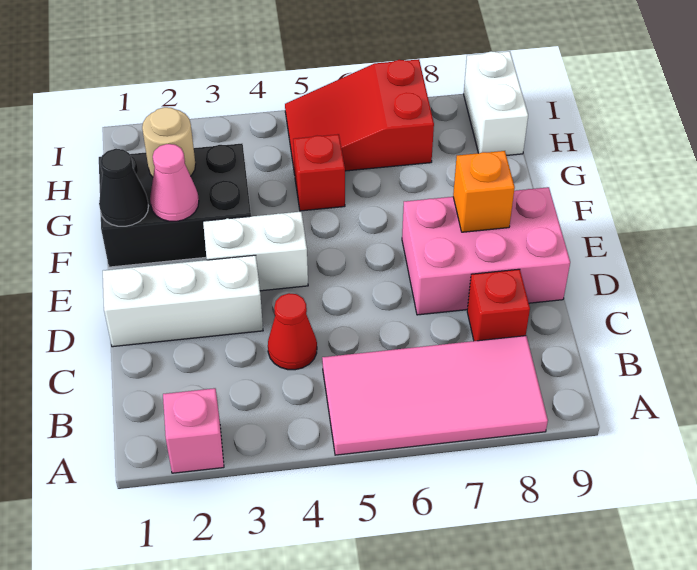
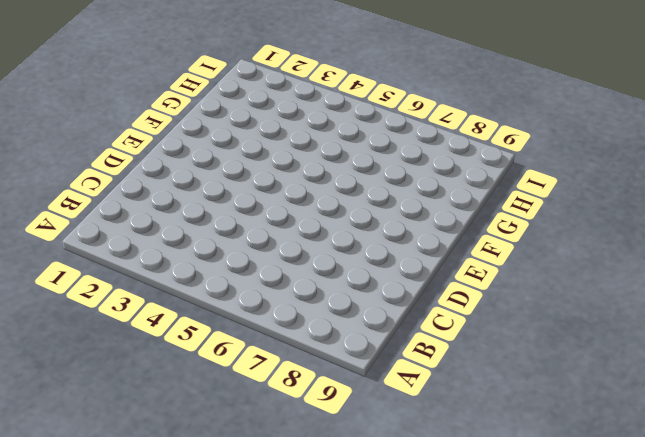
none -> pink brick A2 level 1
none -> pink tile A5:B8 level 1
none -> red cone C4 level 1

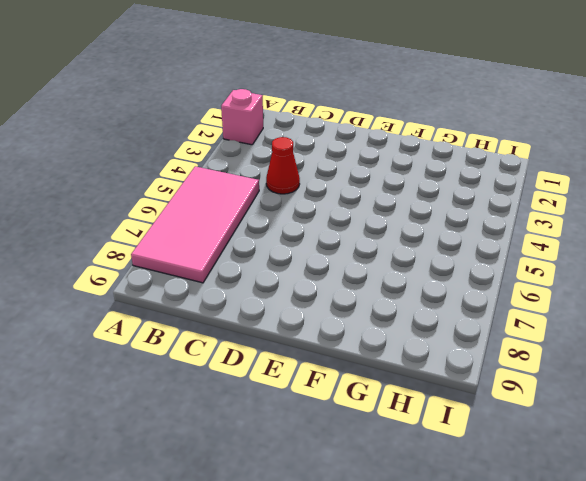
none -> red brick C8 level 1
none -> white brick D1:D3 level 1
none -> pink brick D7:E9 level 1

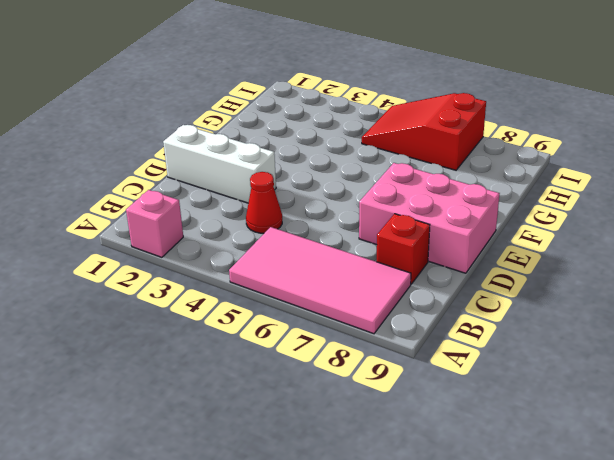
none -> white brick E3:E4 level 1
none -> black brick F1:G3 level 1
none -> red brick G5 level 1

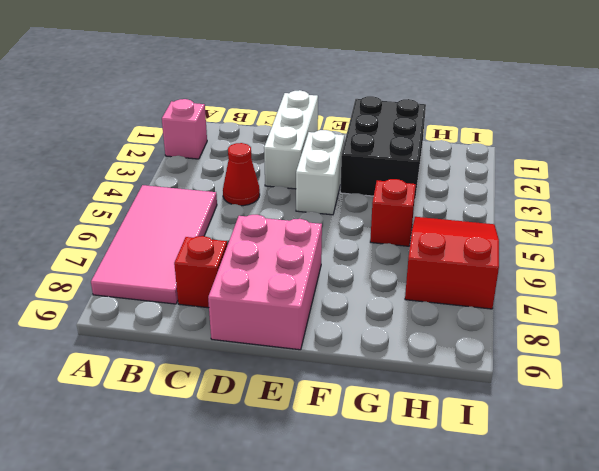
none -> white brick H9:I9 level 1
none -> orange brick E8 level 2
none -> black cone F1 level 2

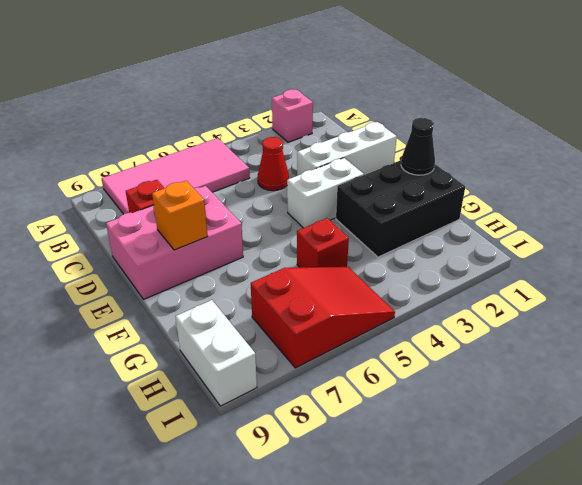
none -> pink cone F2 level 2
none -> tan round brick G2 level 2

